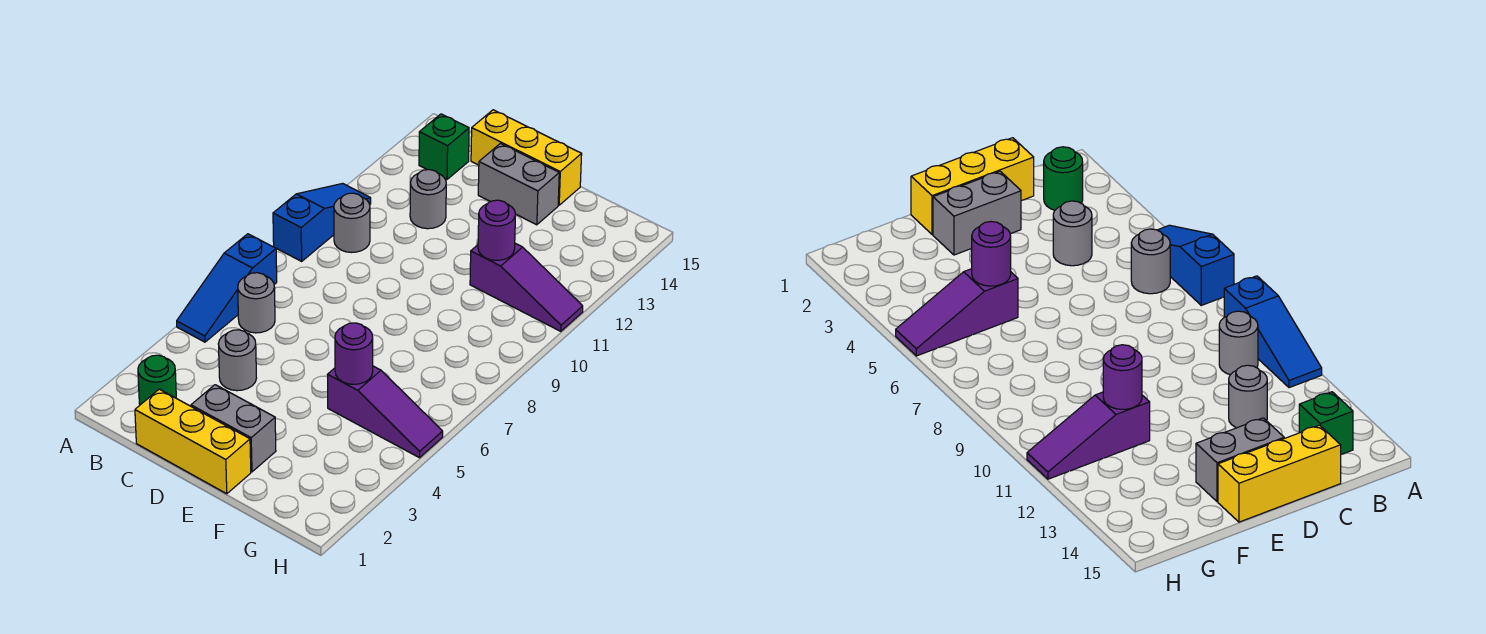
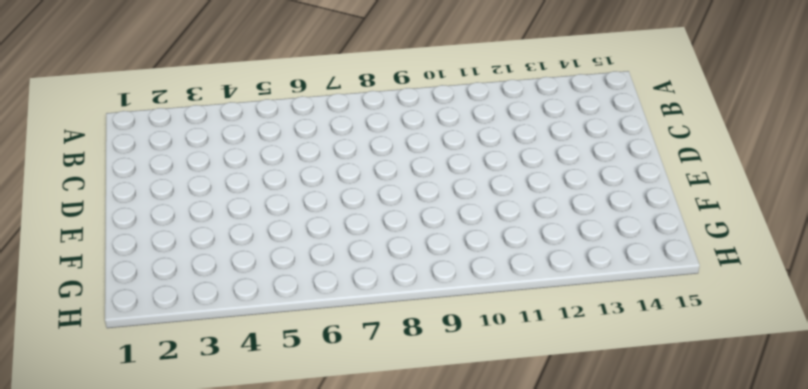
none -> blue slope A5:A7 level 1 top 7
none -> blue slope A9:A11 level 1 top 9
none -> green round brick B2 level 1

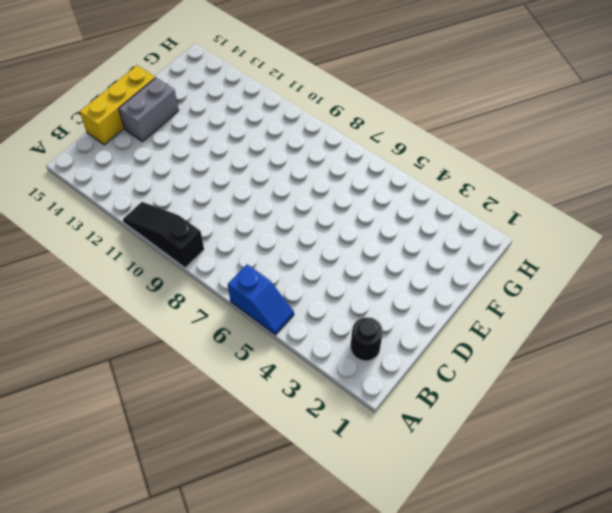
blue slope A5:A6 level 1 top 6 -> blue slope A5:A7 level 1 top 7
black slope A9:A11 level 1 top 9 -> blue slope A9:A11 level 1 top 9
black round brick B2 level 1 -> green round brick B2 level 1
none -> grey round brick B6 level 1
none -> grey round brick B10 level 1
none -> green brick B14 level 1

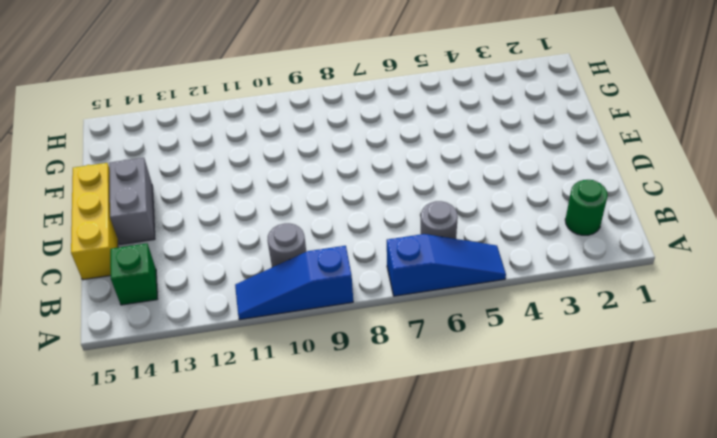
none -> yellow brick C1:E1 level 1
none -> grey round brick C4 level 1
none -> grey round brick C12 level 1

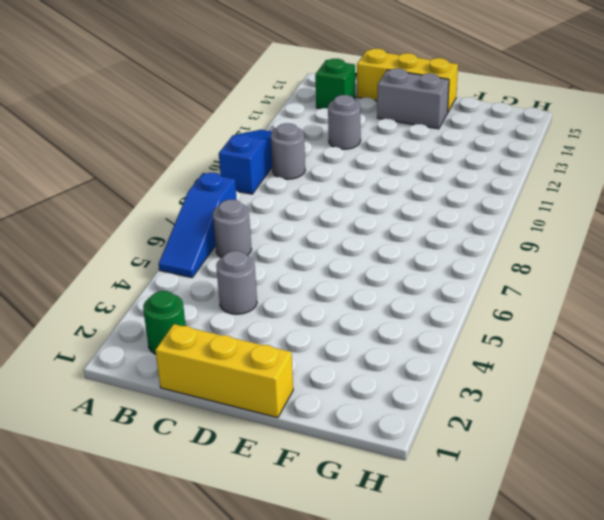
none -> grey brick D2:E2 level 1
none -> purple slope F5:H5 level 1 top F
none -> purple slope F11:H11 level 1 top F

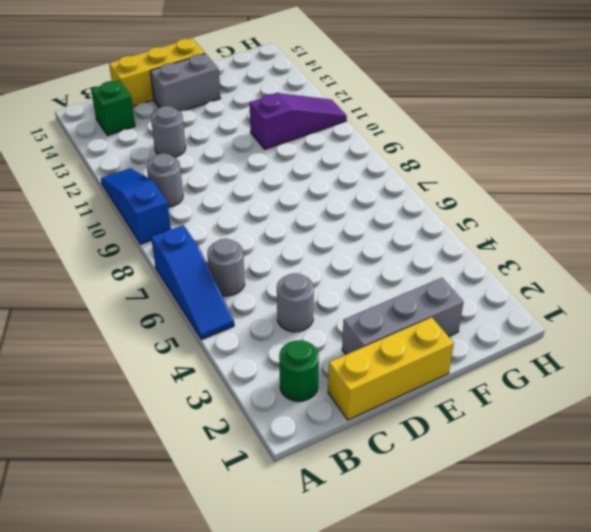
grey brick D2:F2 level 1 -> grey brick D2:E2 level 1
none -> purple slope F5:H5 level 1 top F
none -> purple round brick F5 level 2
none -> purple round brick F11 level 2

